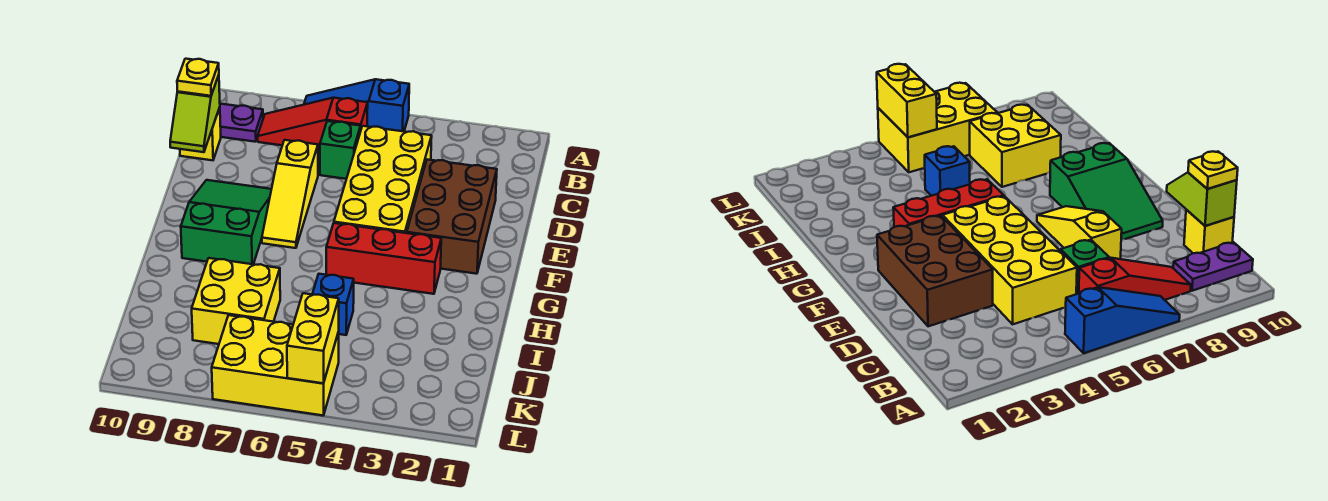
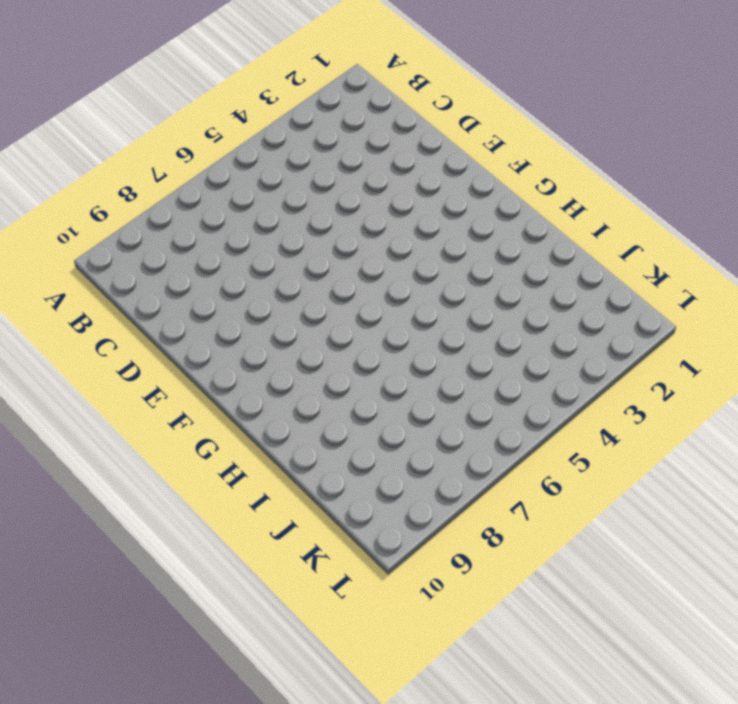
none -> blue slope A5:A7 level 1 top 5
none -> red slope B6:B8 level 1 top 6
none -> purple plate B9:B10 level 1

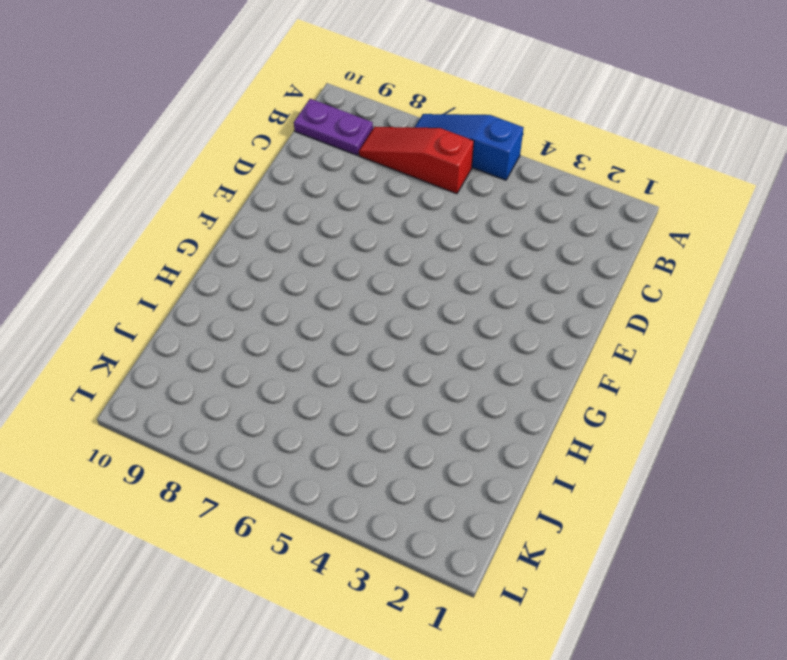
none -> yellow brick C4:F5 level 1
none -> green brick C6 level 1
none -> yellow brick C10 level 1

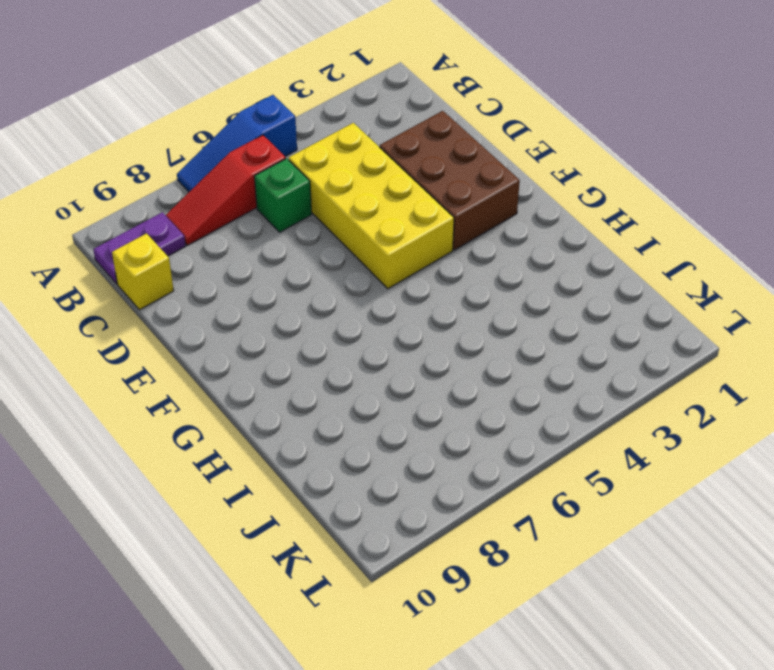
none -> yellow slope D7:F7 level 1 top D
none -> green slope E8:G9 level 1 top G
none -> red brick G3:G5 level 1

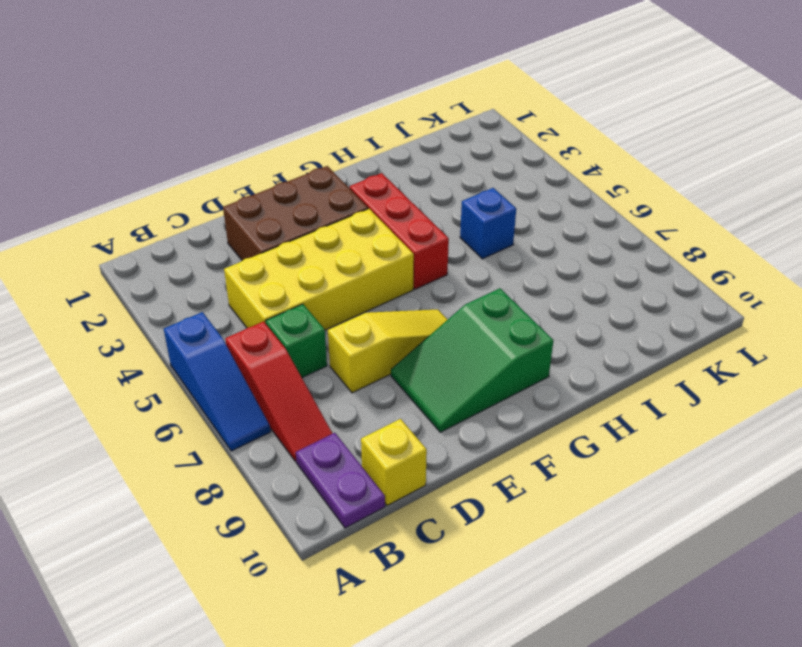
none -> yellow brick I7:J8 level 1
none -> yellow brick K5:L7 level 1
none -> lime slope C10:D10 level 2 top C

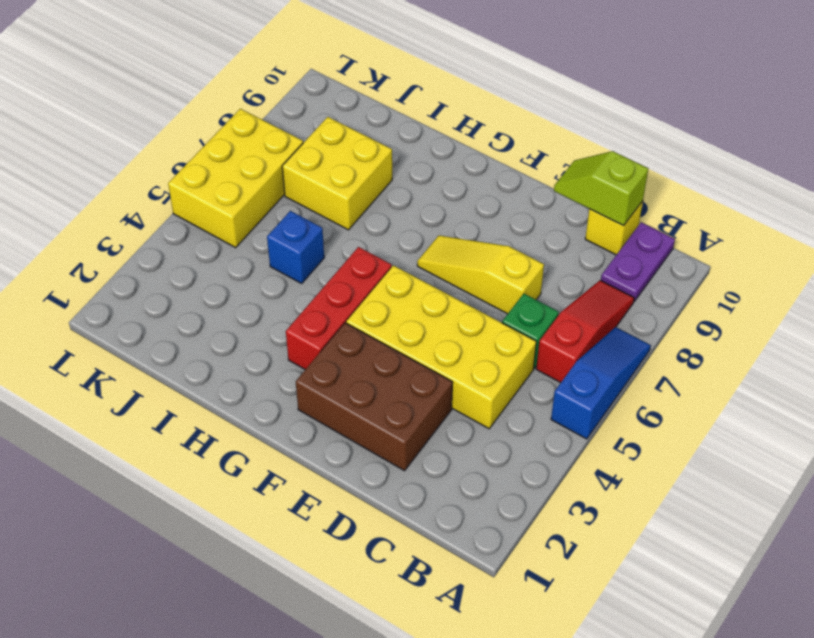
none -> green slope E8:G9 level 1 top G
none -> yellow brick K5:L5 level 2
none -> yellow plate C10 level 3

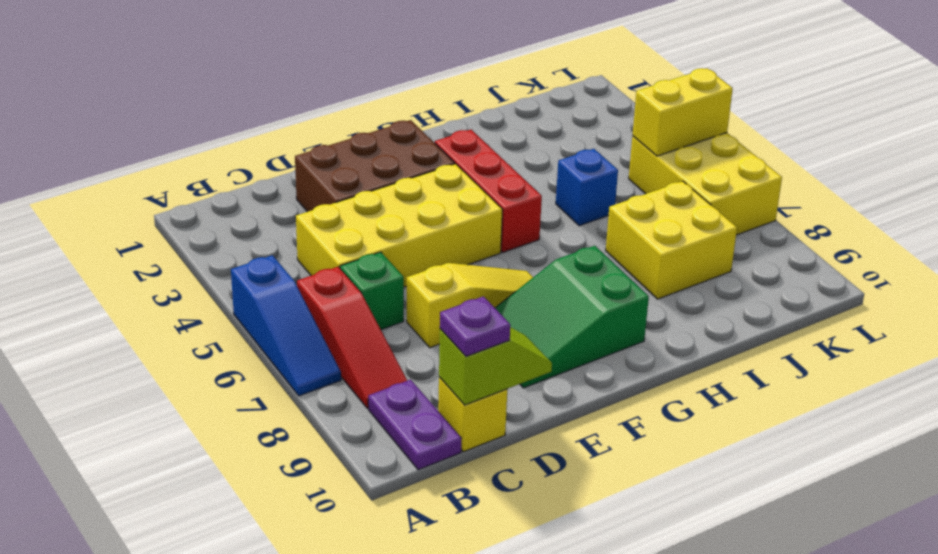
purple plate C10 level 3 -> yellow plate C10 level 3

